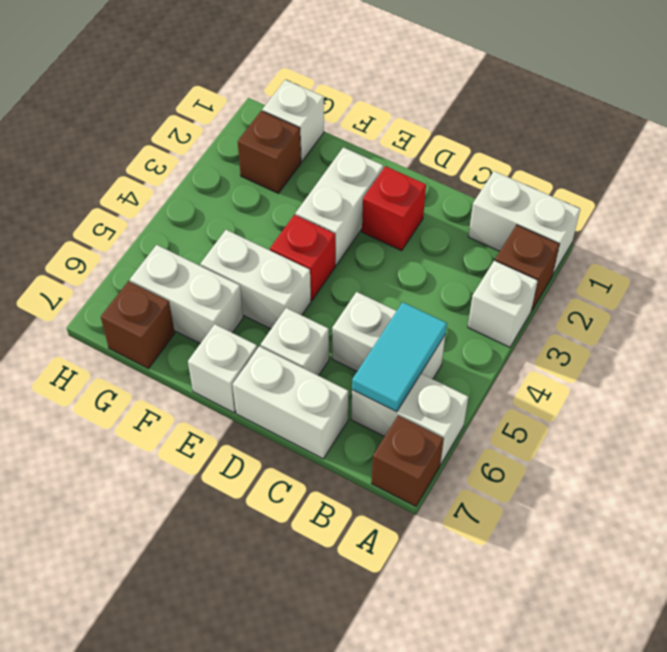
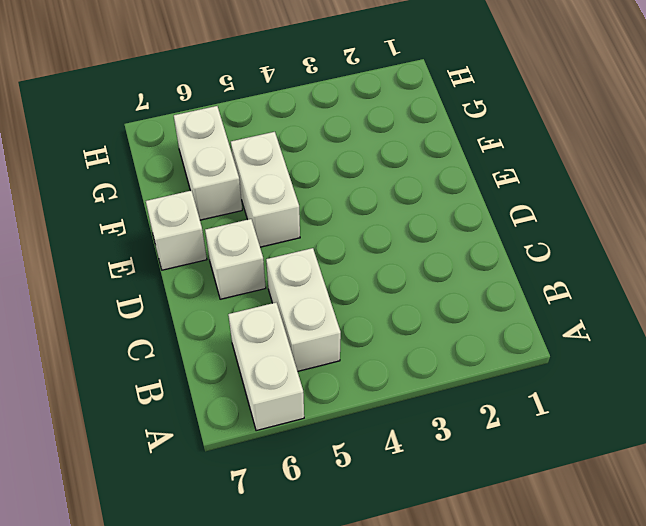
none -> white brick A1:B1 level 1
none -> brown brick A2 level 1
none -> white brick A3 level 1

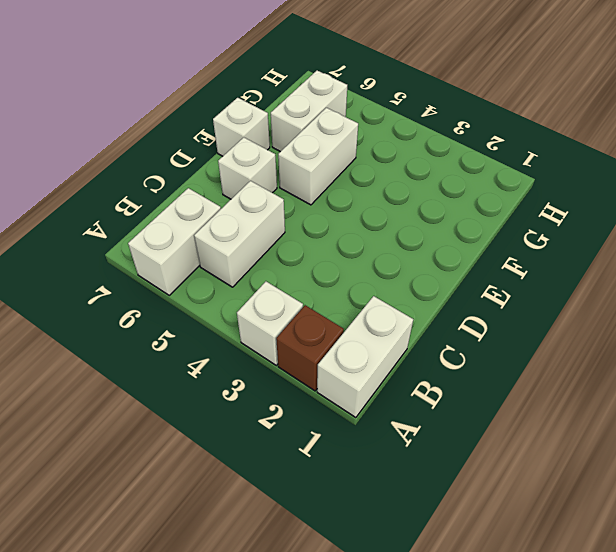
none -> brown brick A7 level 1
none -> white brick C7:D7 level 1
none -> red brick D2 level 1

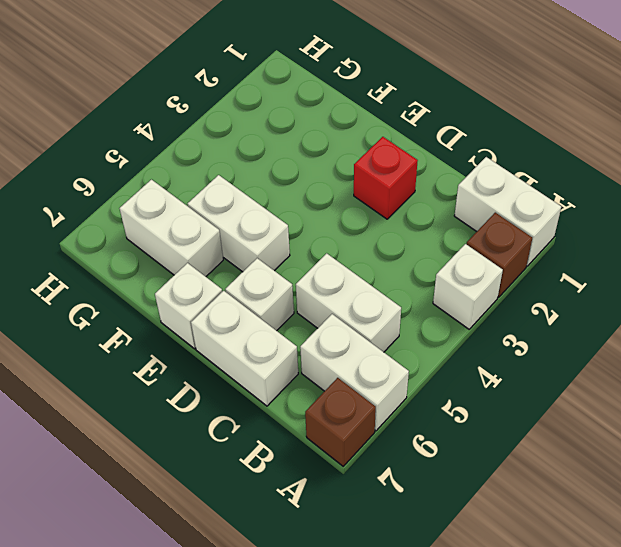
none -> white brick E2:E3 level 1
none -> red brick E4 level 1
none -> white brick G1 level 1

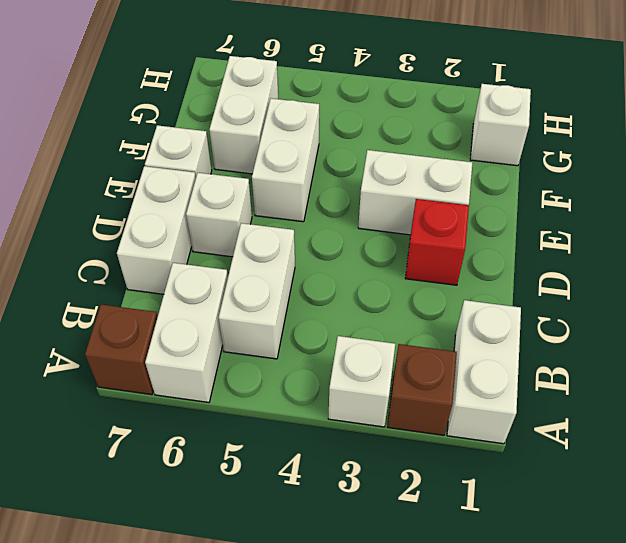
none -> red brick E4 level 1
none -> brown brick G2 level 1
none -> brown brick G7 level 1

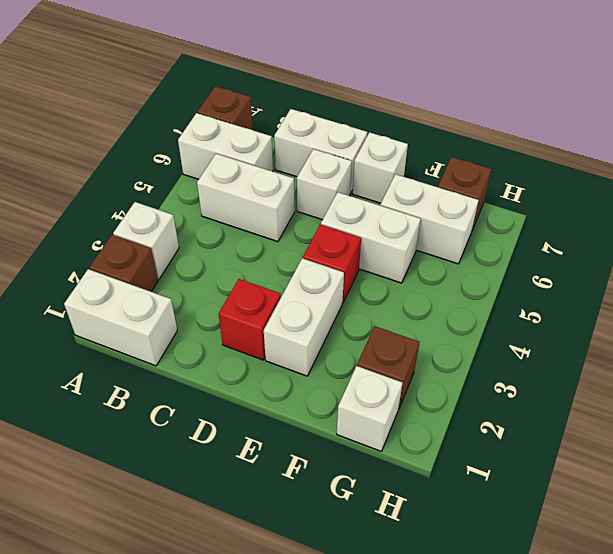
none -> cyan tile B5:B6 level 2

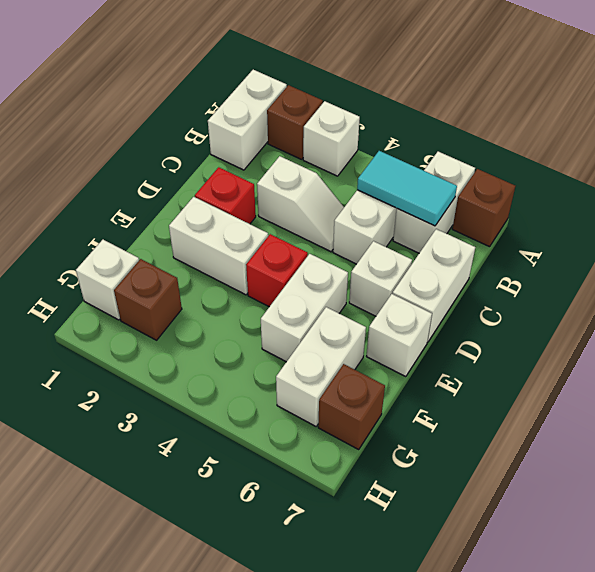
white slope C3:C4 level 1 top 3 -> none

